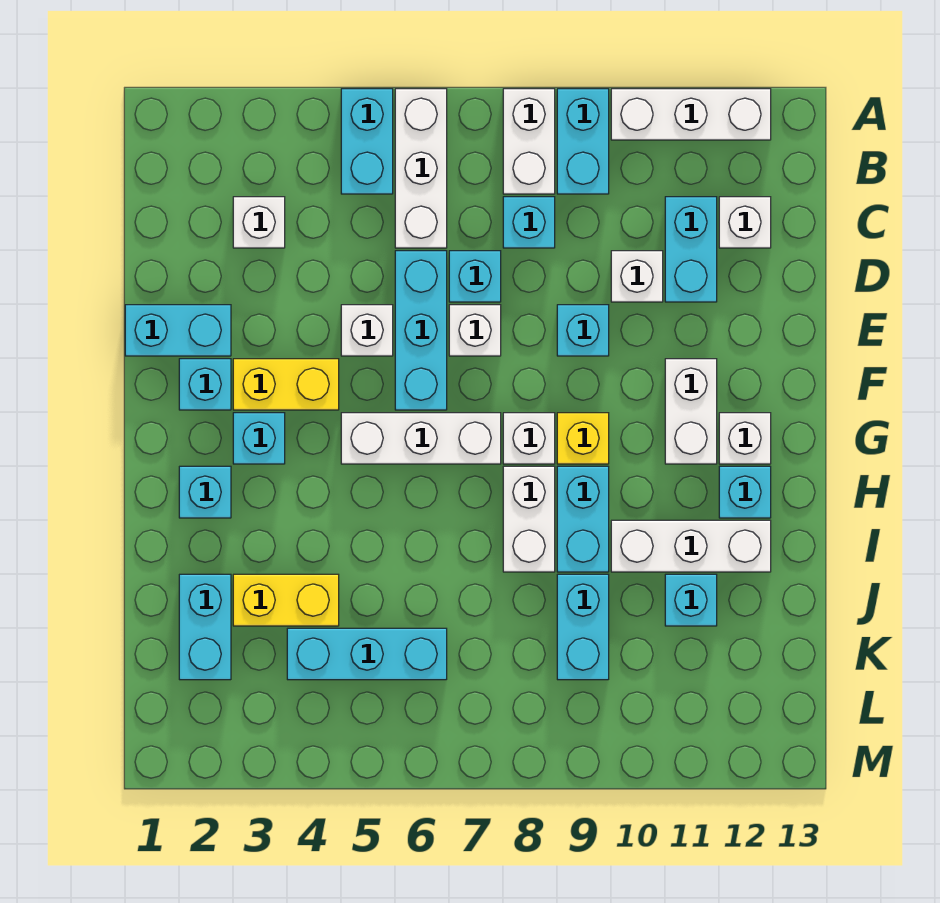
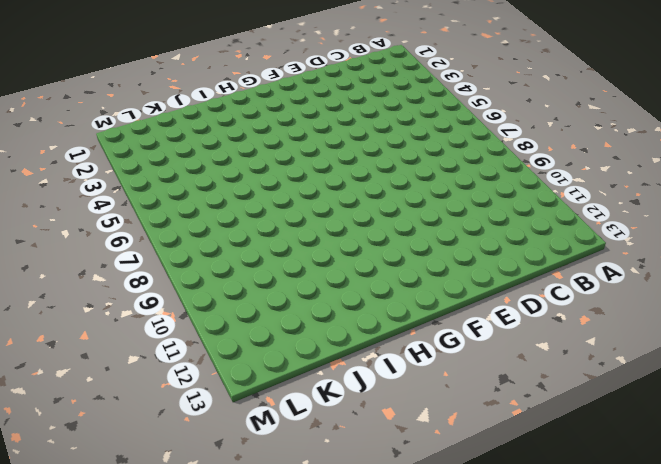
none -> cyan brick A5:B5 level 1
none -> white brick A6:C6 level 1
none -> white brick A8:B8 level 1
none -> cyan brick A9:B9 level 1

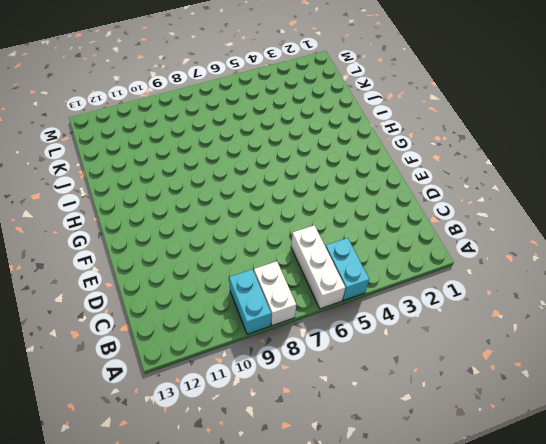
none -> white brick A10:A12 level 1
none -> white brick C3 level 1
none -> cyan brick C8 level 1
none -> cyan brick C11:D11 level 1

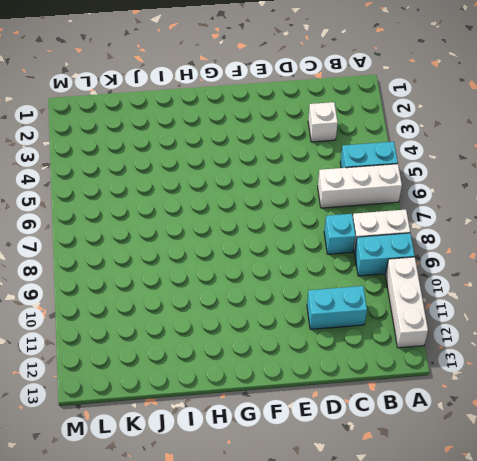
none -> white brick C12 level 1
none -> cyan brick D6:F6 level 1
none -> cyan brick D7 level 1
none -> white brick D10 level 1

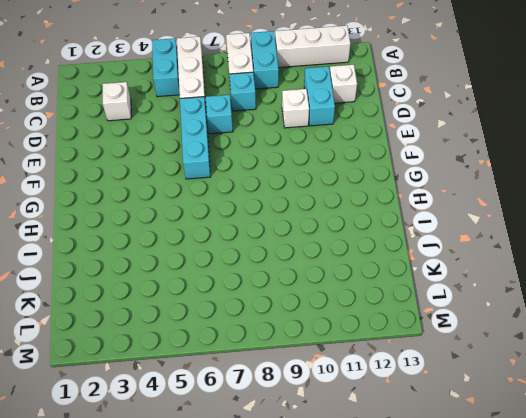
none -> cyan brick E1:E2 level 1
none -> white brick E5 level 1
none -> white brick E7 level 1
none -> cyan brick E9 level 1

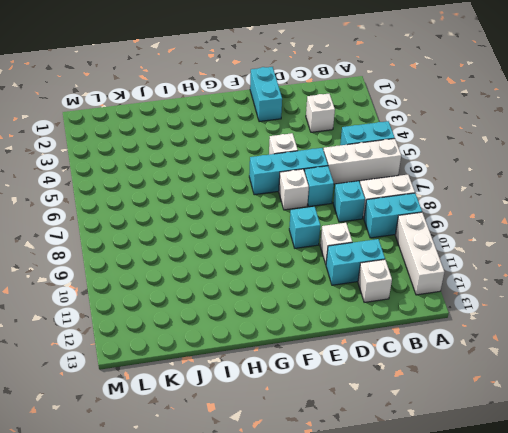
none -> cyan brick F2 level 1
none -> yellow brick F3:F4 level 1
none -> white brick F11:G11 level 1
none -> cyan brick G3 level 1

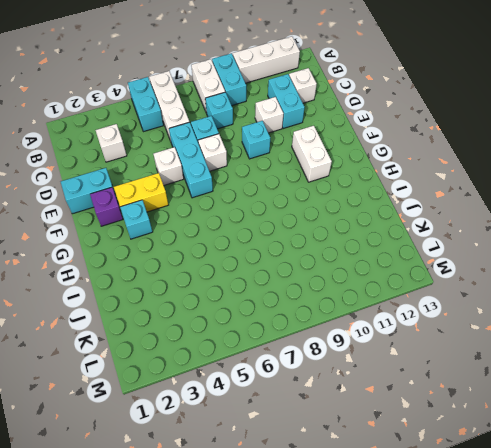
purple brick F2 level 1 -> cyan brick F2 level 1
none -> white brick G5:G7 level 1
none -> white brick G8 level 1
none -> yellow brick G9 level 1
none -> white brick G12 level 1

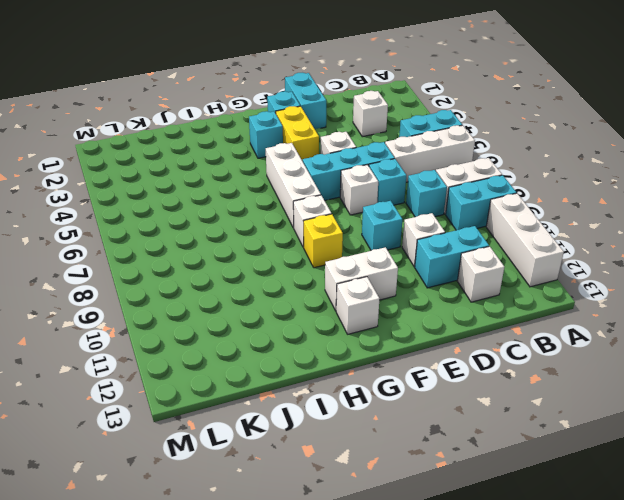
none -> cyan brick H2 level 1
none -> white brick H8:I8 level 1
none -> cyan brick H9:I9 level 1
none -> cyan brick H12 level 1

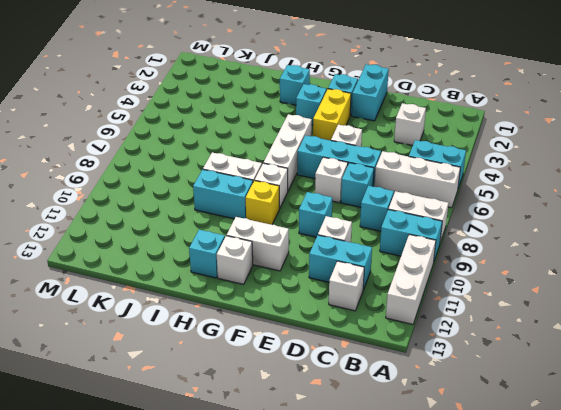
none -> white brick I10:I12 level 1
none -> cyan brick J2:K2 level 1
none -> yellow brick J3:J4 level 1
none -> cyan brick J9:K9 level 1

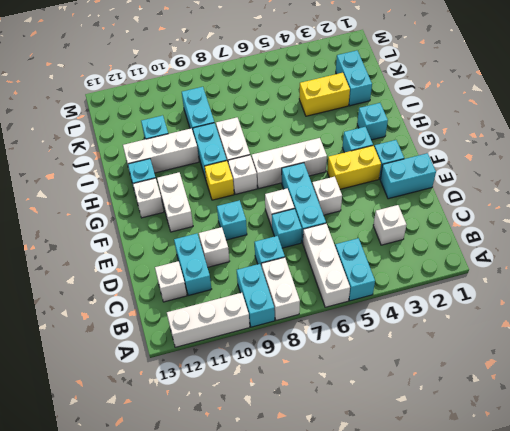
none -> cyan brick K4:K6 level 1

